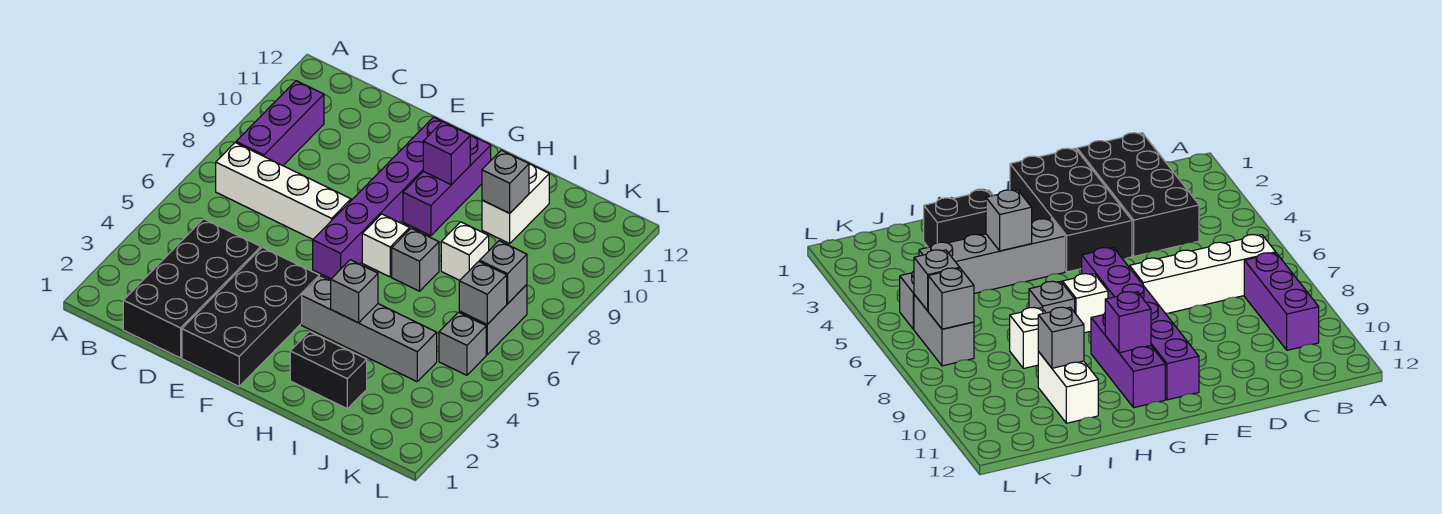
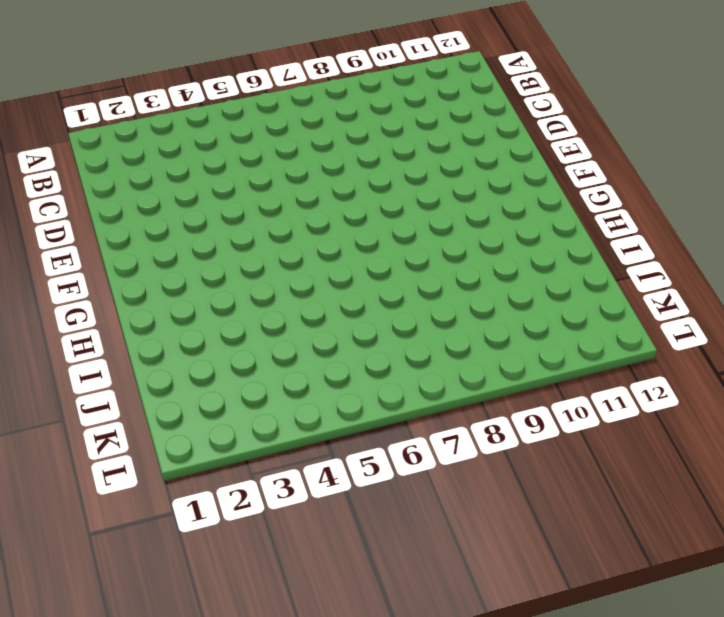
none -> white brick B7:E7 level 1
none -> purple brick B8:B10 level 1
none -> black brick C1:D4 level 1

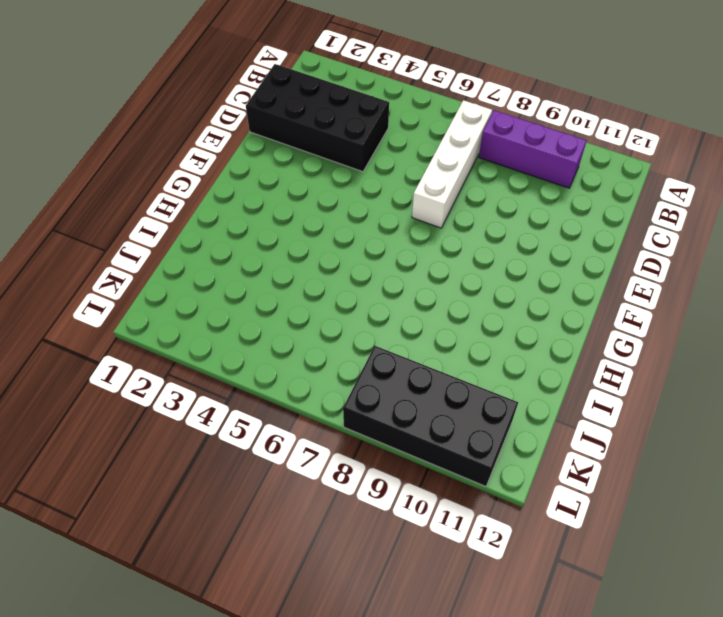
black brick K8:L11 level 1 -> black brick E1:F4 level 1
none -> purple brick F6:F11 level 1
none -> grey brick G4:J4 level 1
none -> white brick G7 level 1

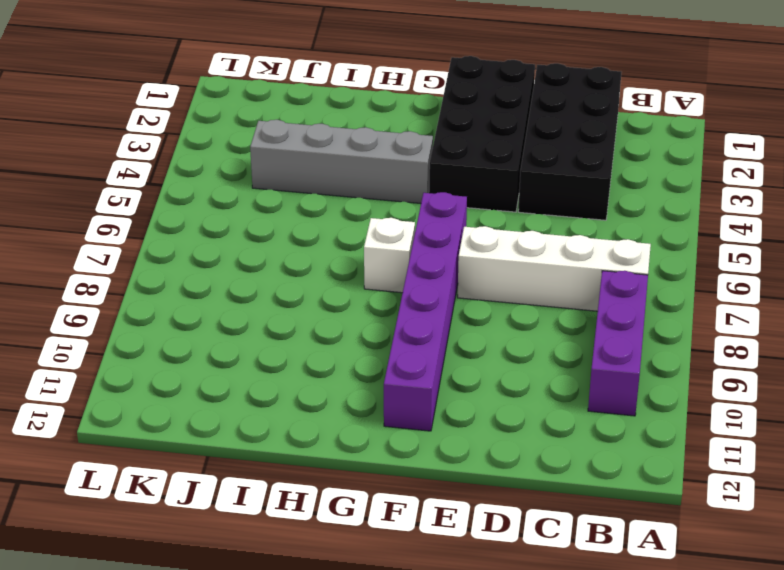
none -> purple brick G9:G11 level 1
none -> black brick H2:I2 level 1
none -> grey brick H7 level 1

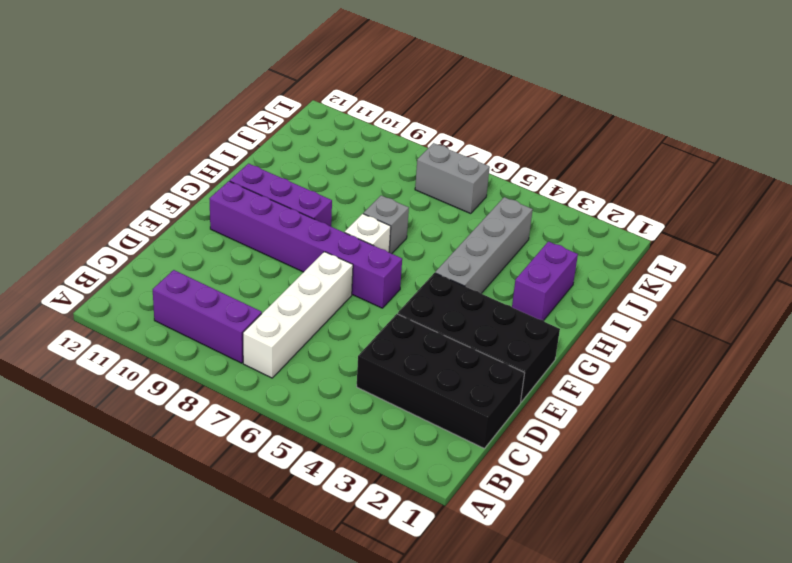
purple brick H2:I2 level 1 -> black brick H2:I2 level 1
none -> white brick I8 level 1
none -> white brick I10:I11 level 1
none -> grey brick K5 level 1

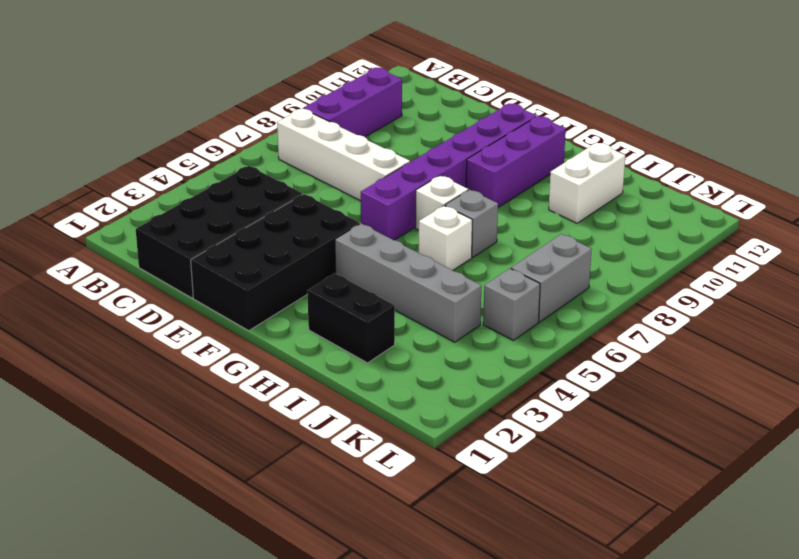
white brick H6 level 1 -> white brick I8 level 1
none -> purple brick G10 level 2
none -> grey brick H4 level 2
none -> grey brick I10 level 2

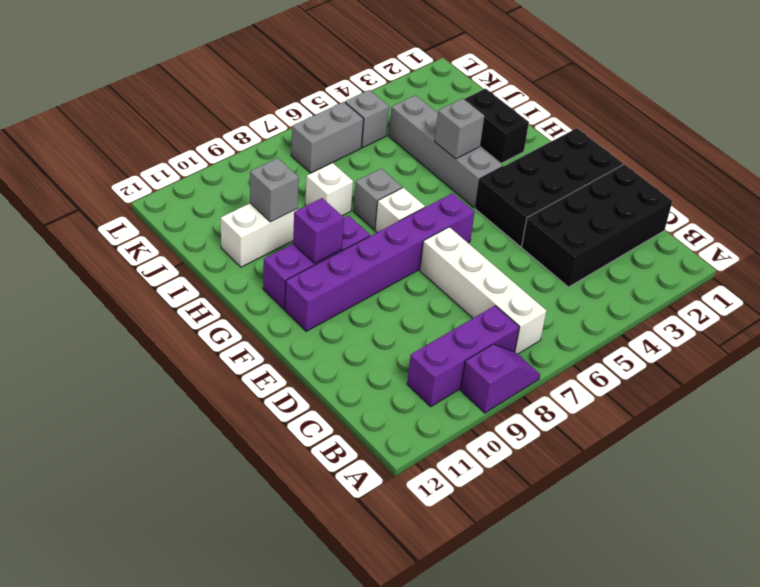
purple slope A8:A9 level 1 top 9 -> none
none -> grey brick K6 level 2
none -> grey brick K7 level 2

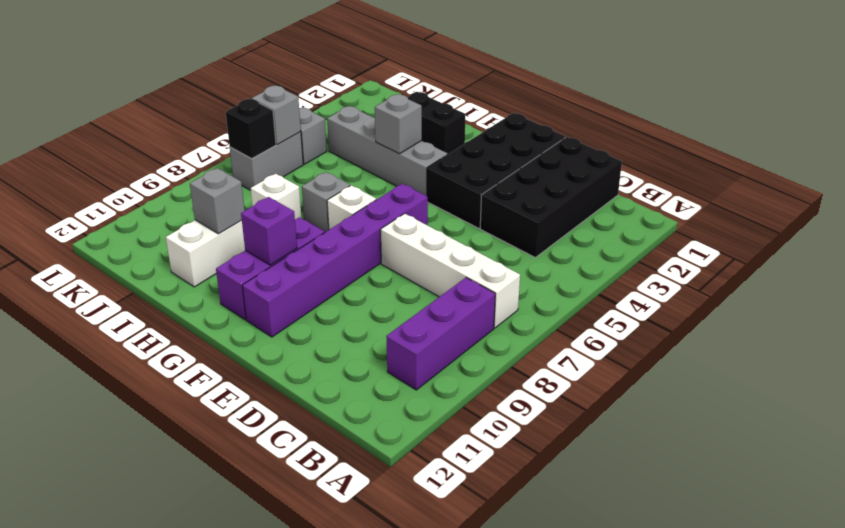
black brick K7 level 2 -> grey brick K7 level 2

